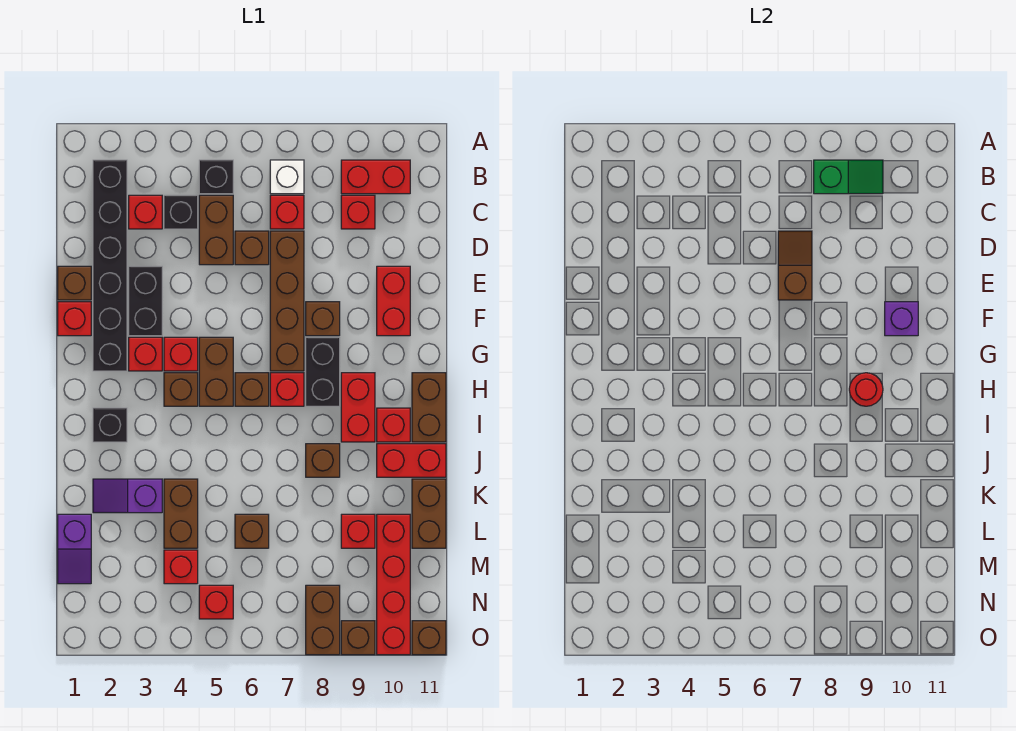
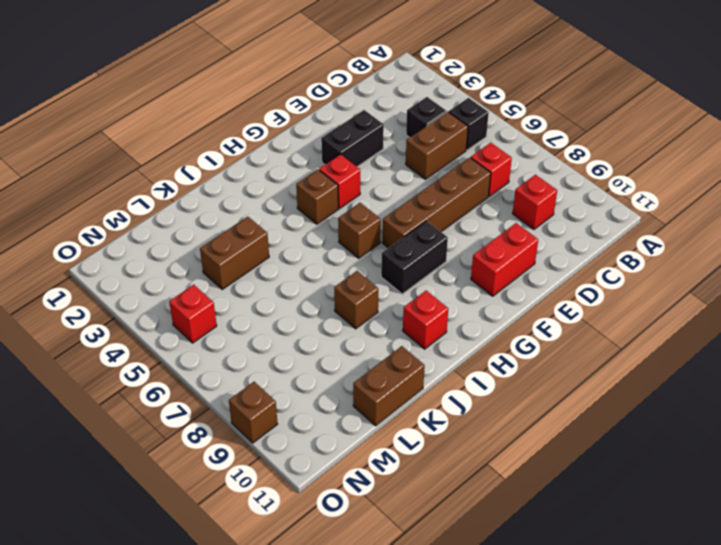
none -> black brick B2:G2 level 1
none -> white brick B7 level 1
none -> red brick B9:B10 level 1
none -> red brick C3 level 1

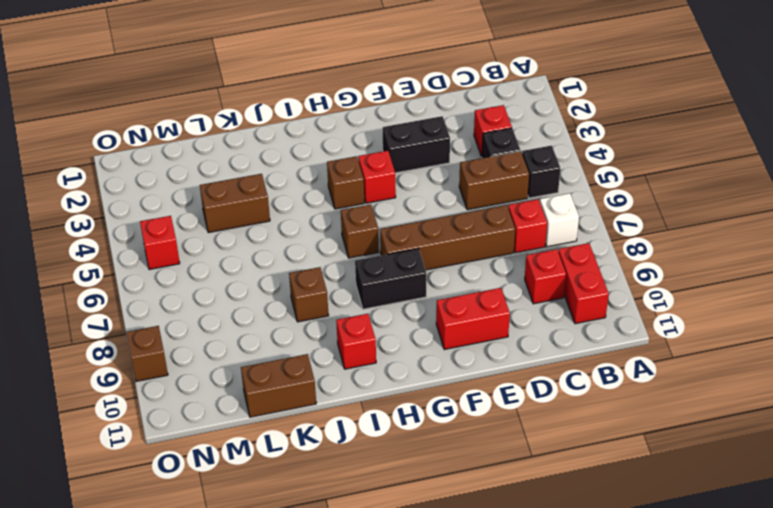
none -> black brick B2:G2 level 1
none -> brown brick D6 level 1
none -> brown brick E1 level 1
none -> red brick F1 level 1

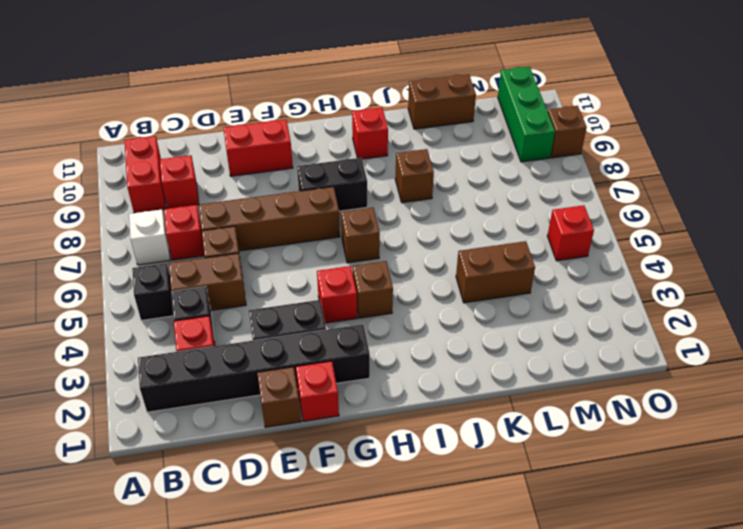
green brick N9:N11 level 1 -> red brick L10:O10 level 1
none -> brown brick F8 level 1
none -> red brick G3 level 1
none -> brown brick G5:H5 level 1
none -> red brick H7 level 1

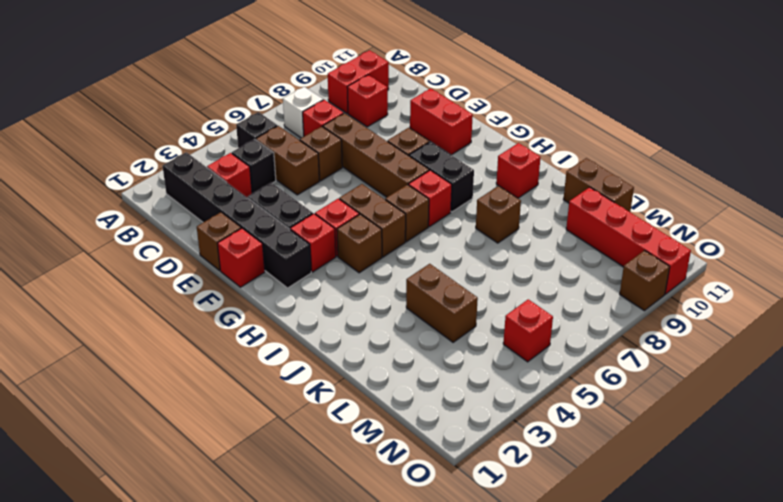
none -> red brick H9:I9 level 1
none -> brown brick H11:I11 level 1
none -> black brick I2 level 1
none -> red brick J10:J11 level 1

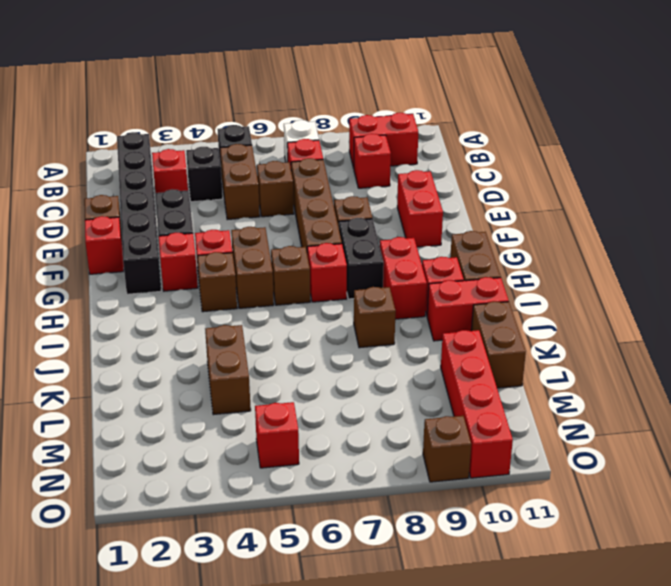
none -> black brick I2 level 1
none -> purple slope K2:K3 level 1 top 3
none -> purple slope L1:M1 level 1 top L
none -> brown brick L6 level 1

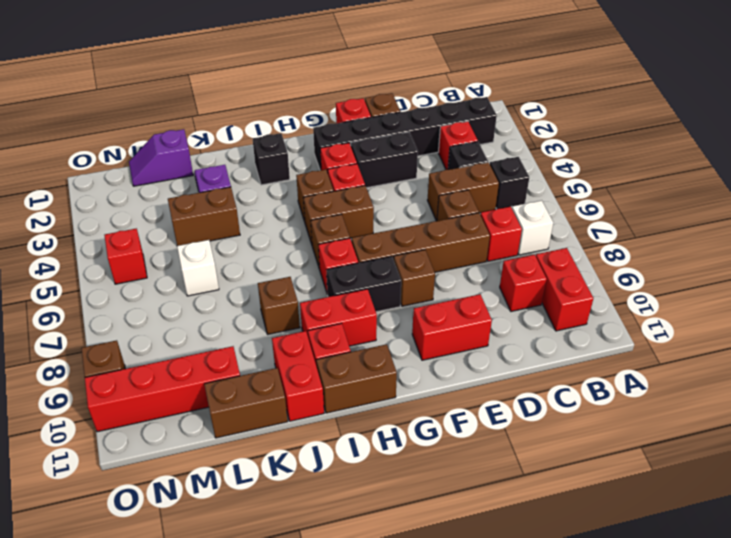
white brick L6 level 1 -> brown brick L6 level 1
none -> red brick L9 level 1
none -> red brick M4 level 1
none -> brown brick N8:O8 level 1
none -> brown brick O11 level 1

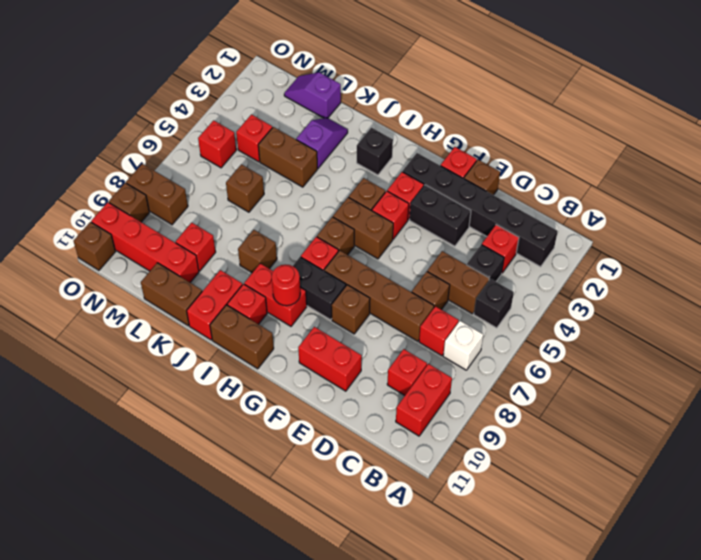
none -> green slope B8:B9 level 2 top 8
none -> brown slope D7:E7 level 2 top E
none -> purple brick F10 level 2

